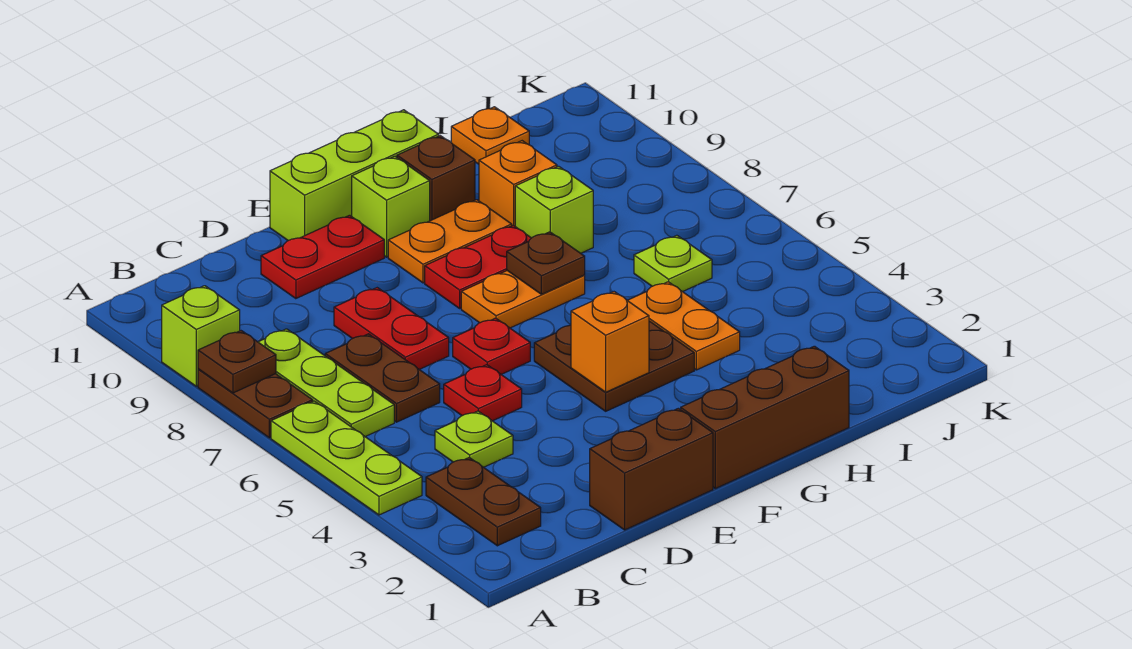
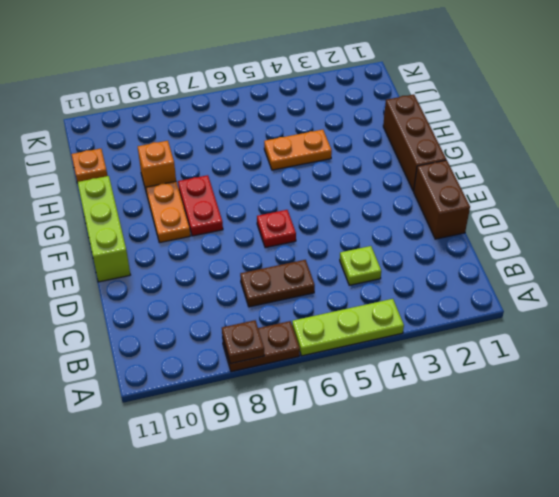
none -> lime brick A9 level 1
none -> brown plate B2:B3 level 1
none -> lime plate B6:B8 level 1

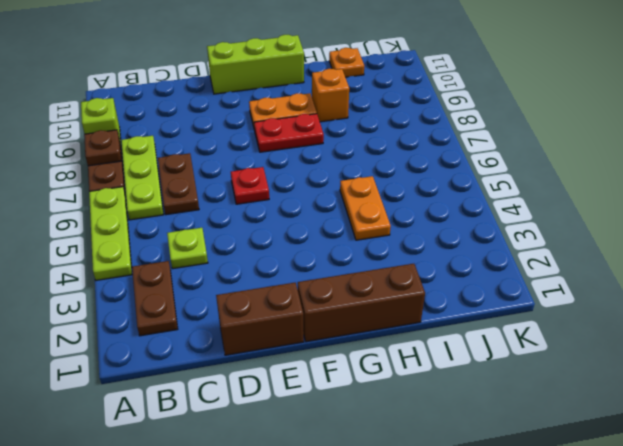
none -> red plate D5 level 1
none -> red plate D7:D8 level 1
none -> red plate D10:E10 level 1

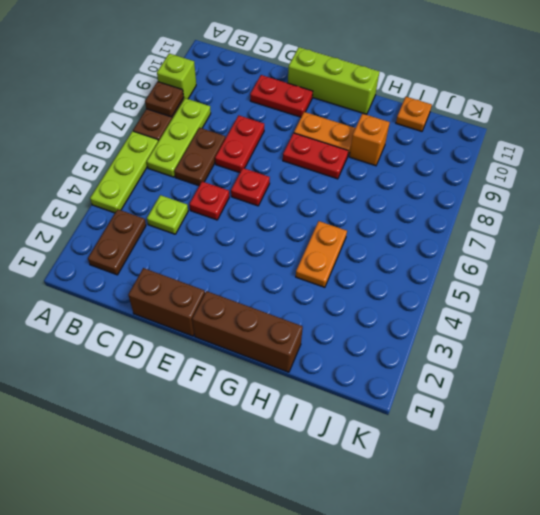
none -> brown plate F4:G5 level 1
none -> orange plate F7:G7 level 1
none -> lime brick F10 level 1

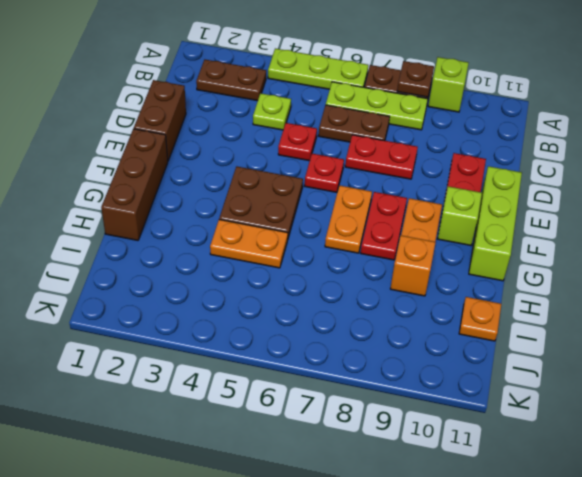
none -> brown brick G10 level 1
none -> lime brick H8 level 1
none -> lime plate I6 level 1

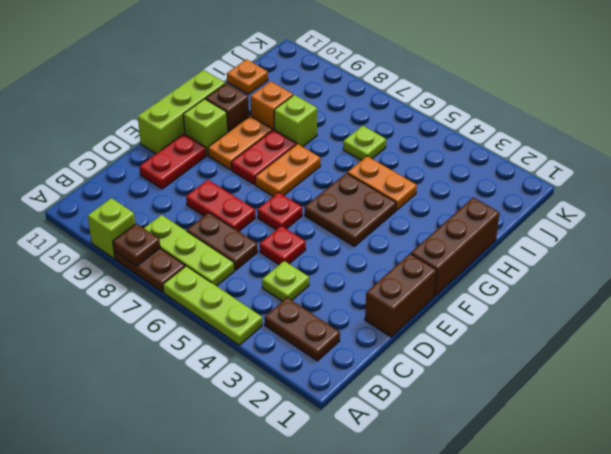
none -> orange brick F4 level 2
none -> brown plate G7 level 2

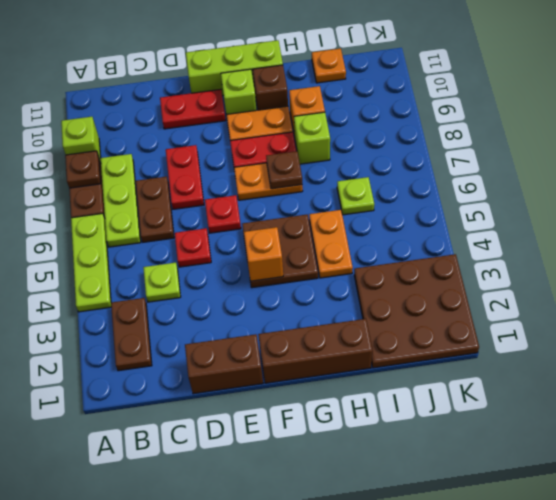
brown plate I1:K3 level 1 -> none

